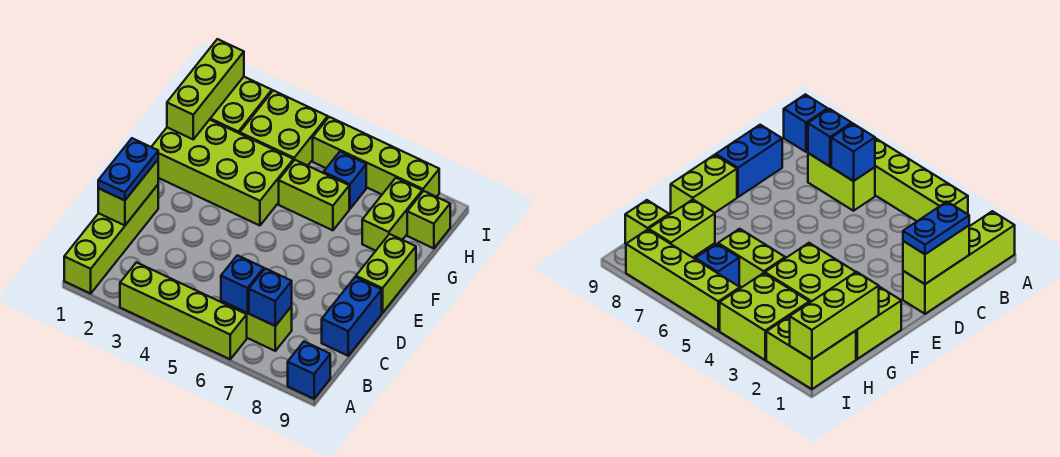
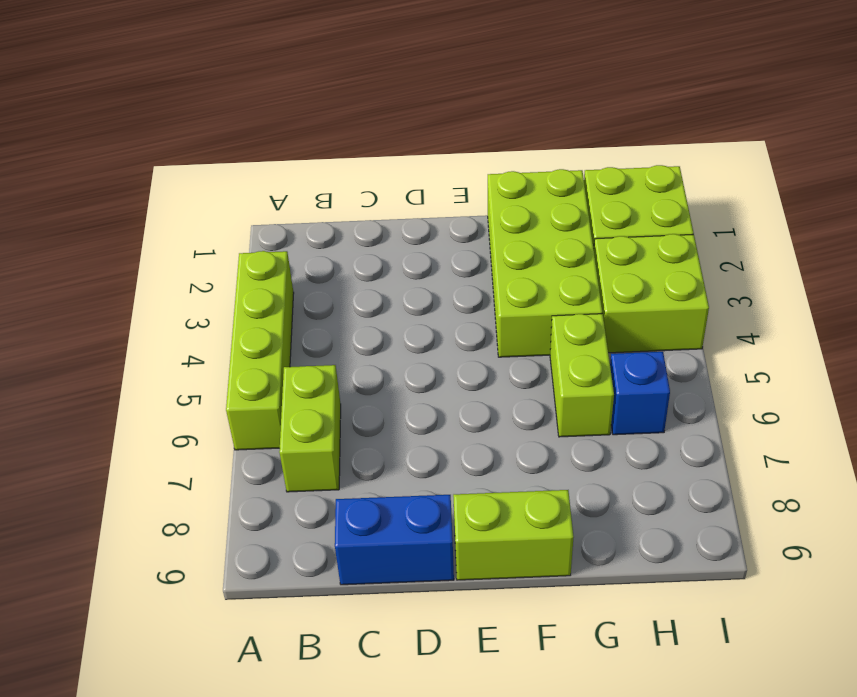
none -> lime brick A1:D1 level 1
none -> blue brick A9 level 1
none -> lime brick G8:H8 level 1

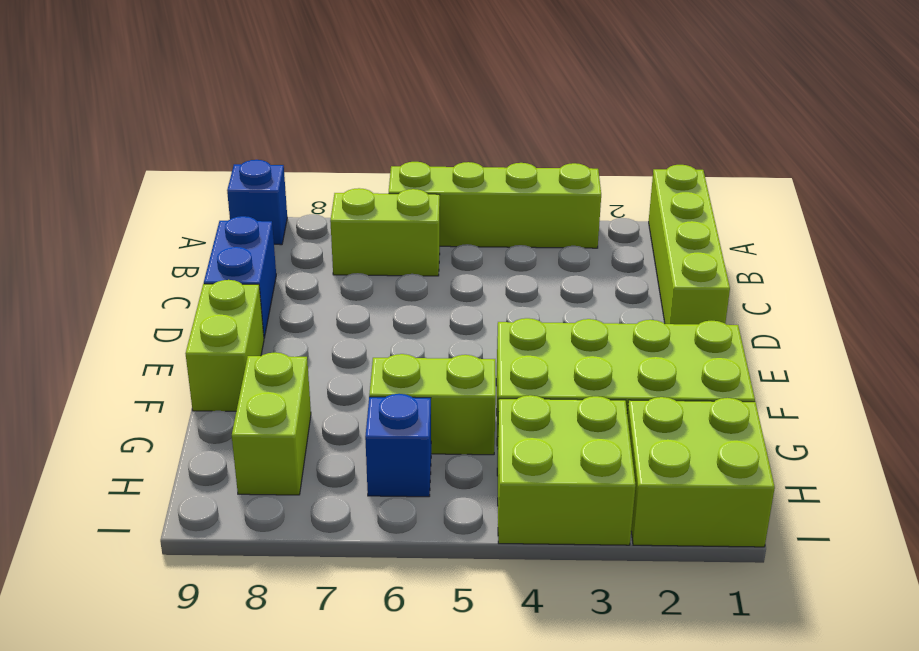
none -> lime brick H9 level 1
none -> lime brick I5:I8 level 1
none -> blue brick B6 level 2

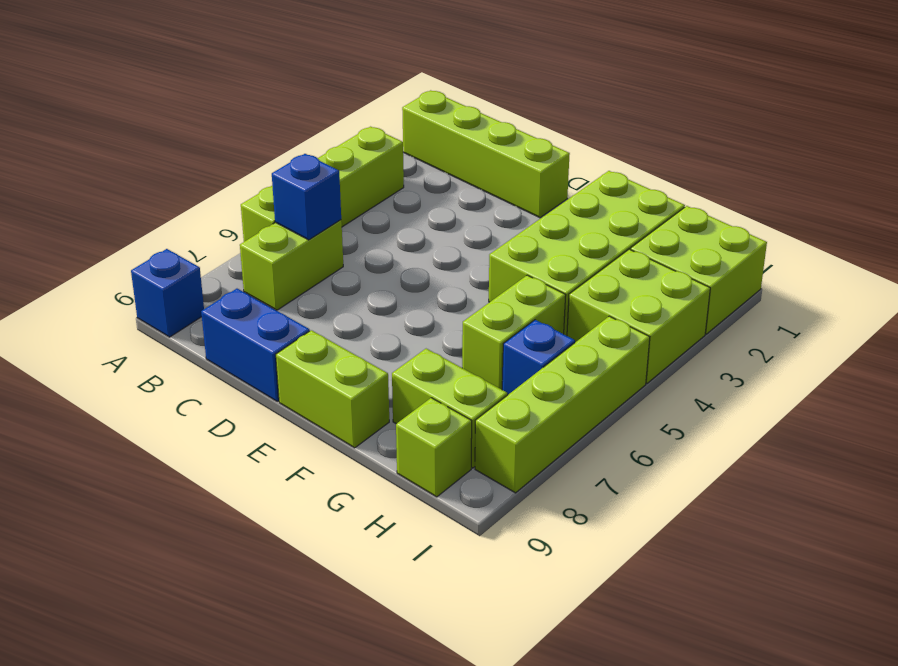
none -> blue brick B7 level 2
none -> lime brick C1:D1 level 2
none -> lime brick G1:I1 level 2

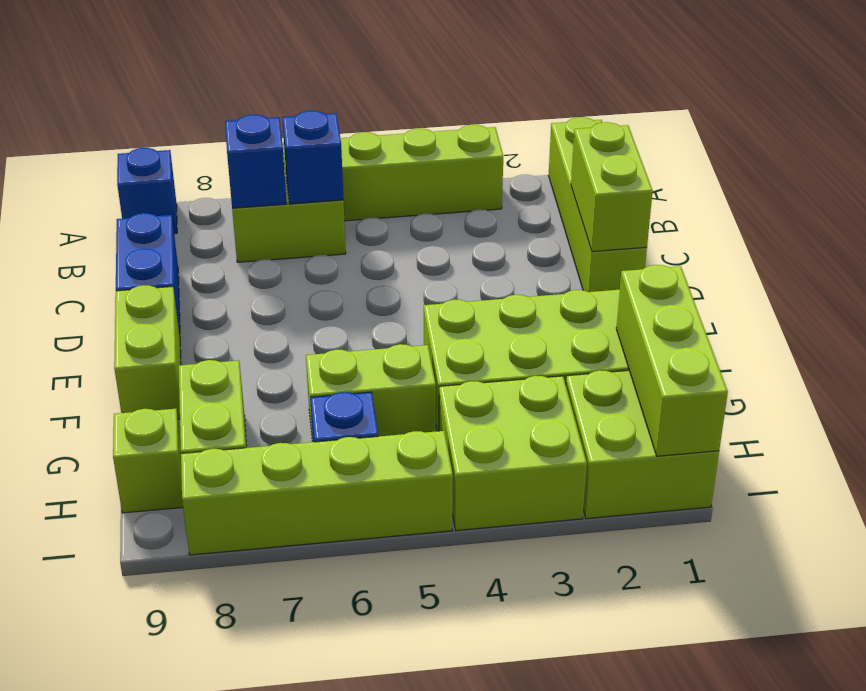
none -> blue plate C1:D1 level 3

